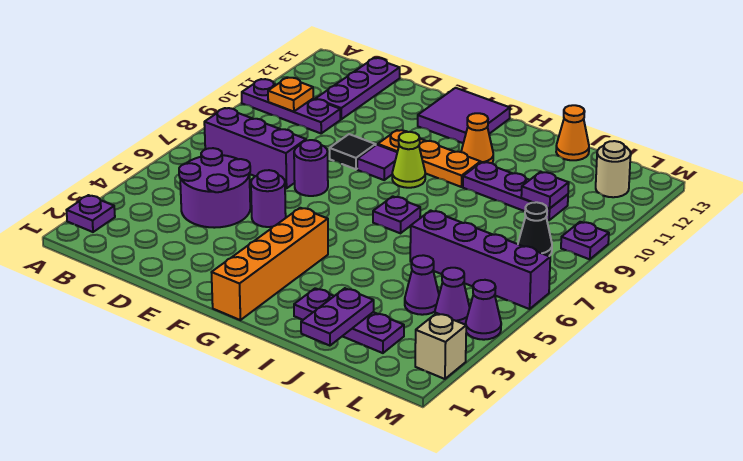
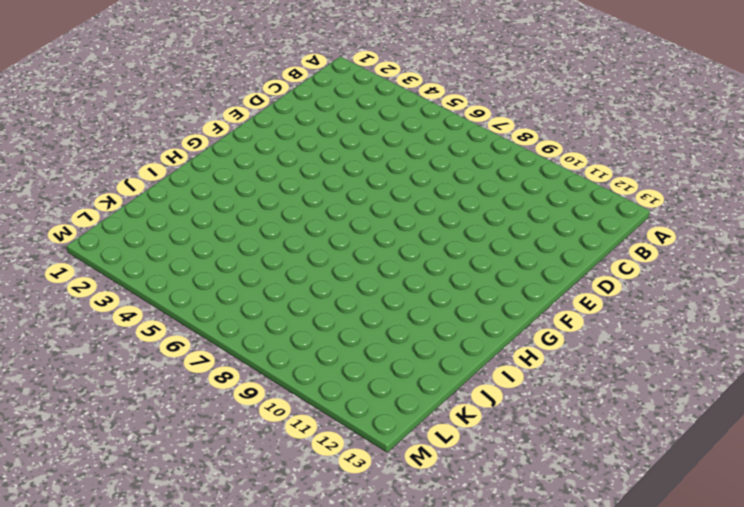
none -> purple plate A2 level 1
none -> purple plate A10:C10 level 1
none -> purple brick B7:D7 level 1

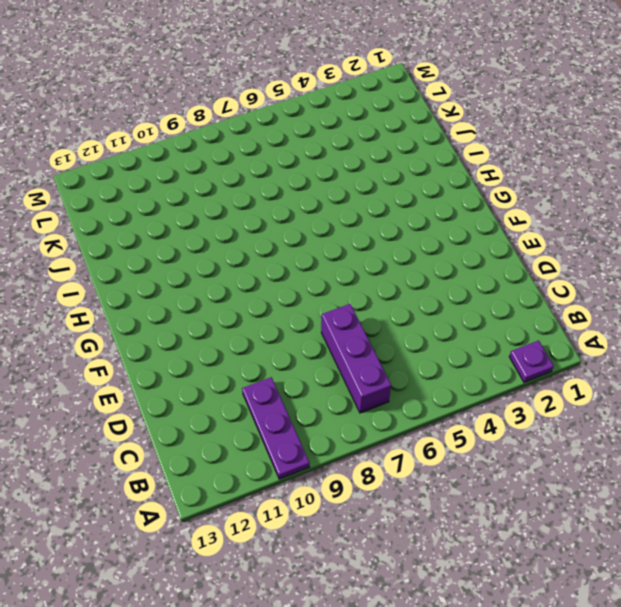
none -> purple round brick C4:D5 level 1
none -> purple plate C11:C13 level 1
none -> purple round brick E5 level 1

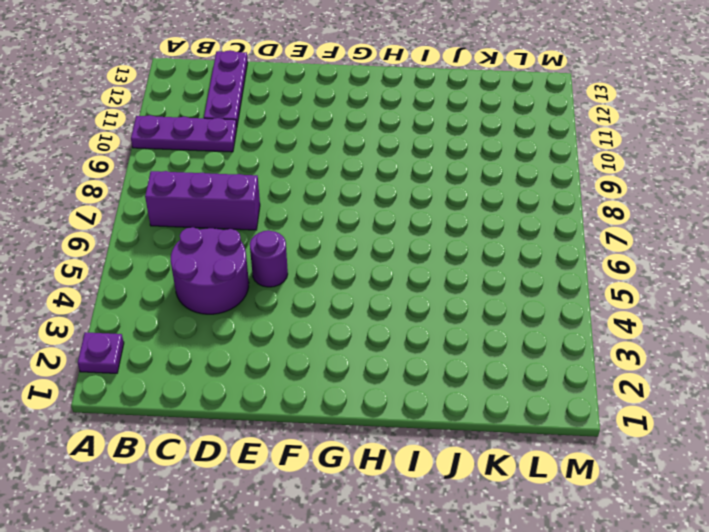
none -> purple round brick E7 level 1
none -> black tile E9 level 1
none -> purple tile F9 level 1

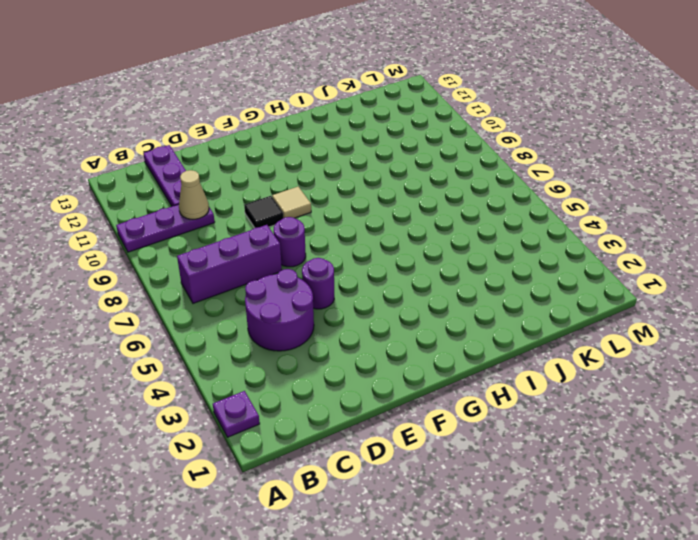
tan cone C10 level 2 -> none
tan tile F9 level 1 -> purple tile F9 level 1
none -> orange plate F10:H10 level 1
none -> purple tile F12:G13 level 1
none -> orange brick G1:G4 level 1

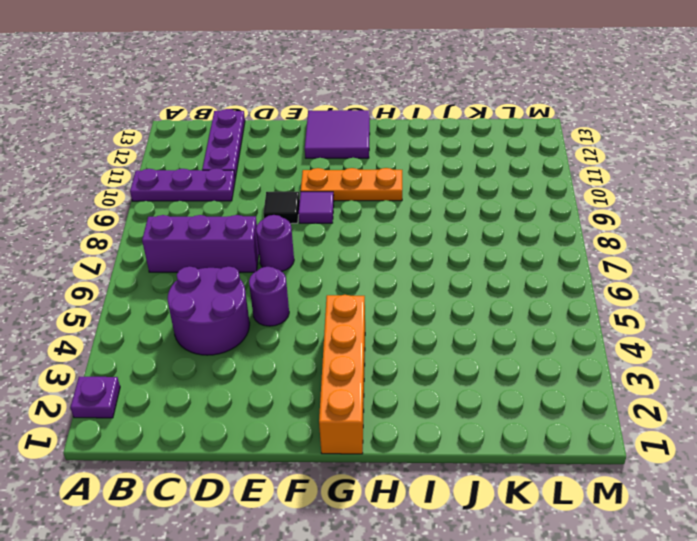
none -> lime cone G9 level 1
none -> purple plate H7 level 1
none -> orange cone H11 level 1

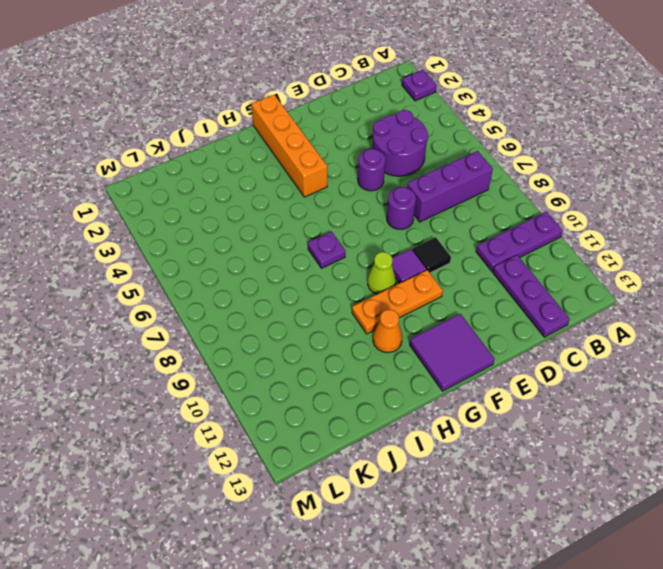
none -> purple plate I2:K2 level 1
none -> purple plate I10:K10 level 1
none -> purple brick J6:M6 level 1

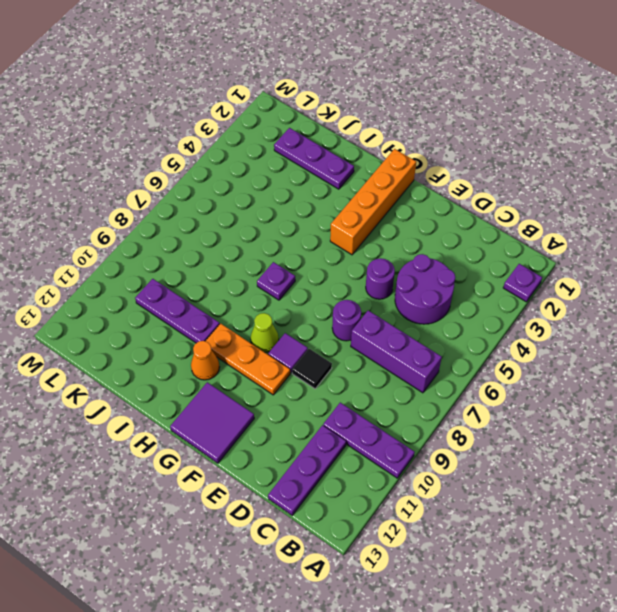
none -> purple brick J6:M6 level 1
none -> orange cone J13 level 1
none -> purple cone K4 level 1

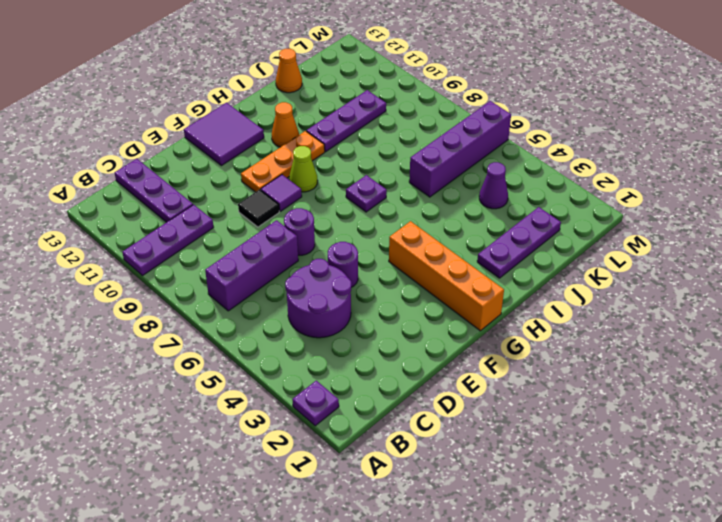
none -> purple cone L4 level 1
none -> black cone L8 level 1
none -> tan round brick L12 level 1

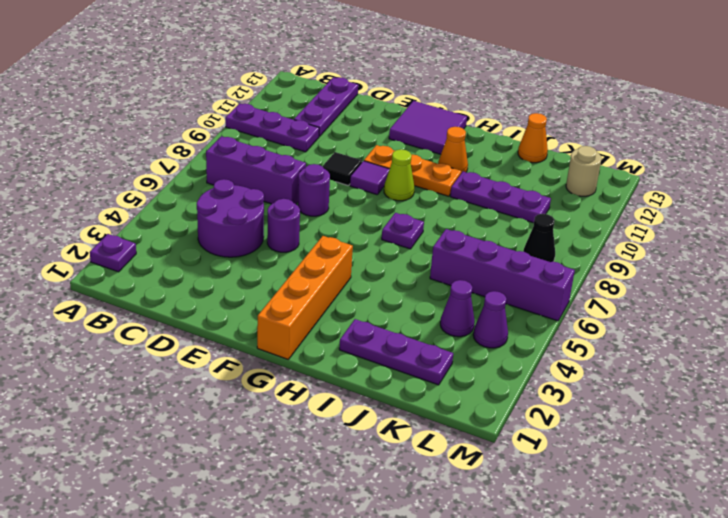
none -> tan brick M2 level 1
none -> purple cone M4 level 1
none -> purple plate M9 level 1

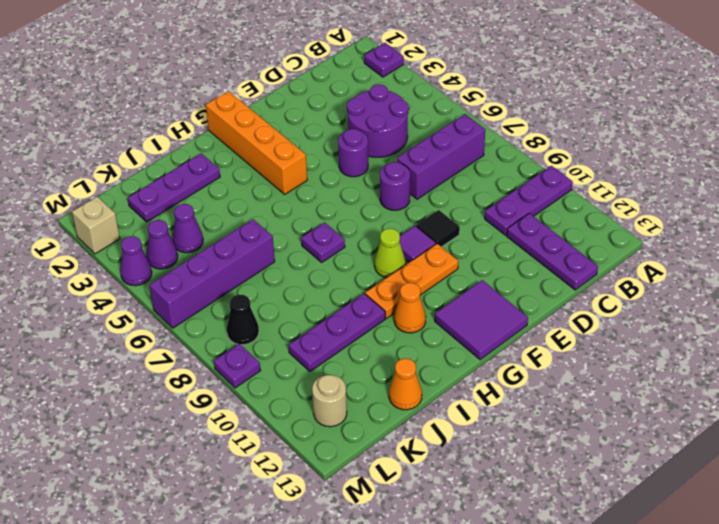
none -> orange plate B10 level 2
none -> purple plate J1:J2 level 2
none -> purple plate K10 level 2

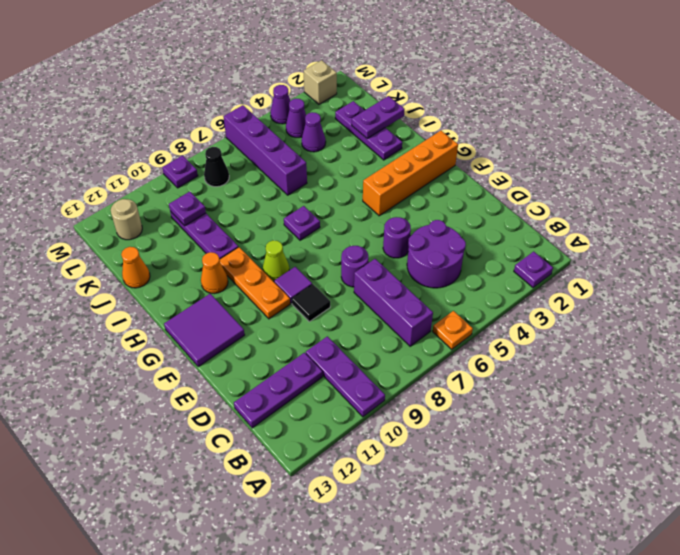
orange plate A6 level 1 -> orange plate B10 level 2

